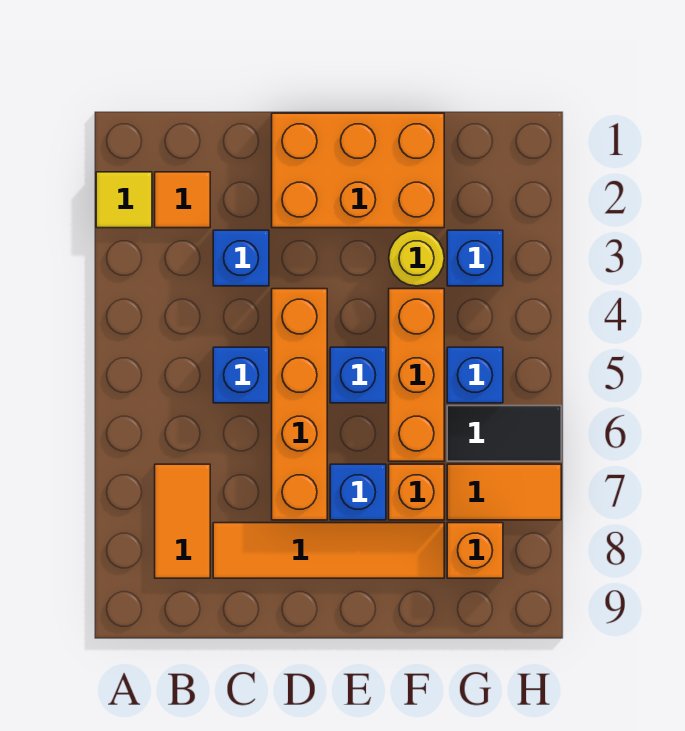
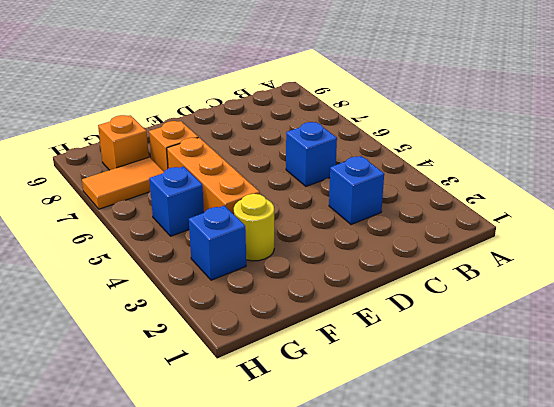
none -> yellow tile A2 level 1
none -> orange tile B2 level 1
none -> orange tile B7:B8 level 1

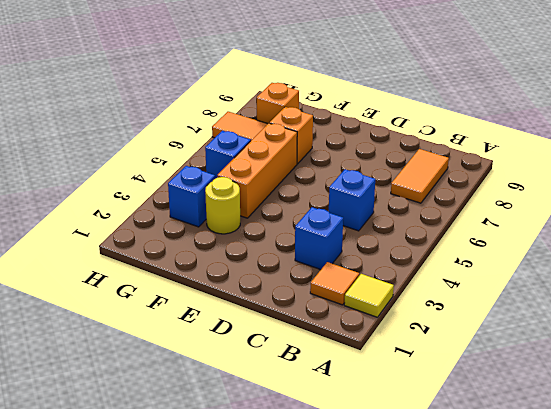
none -> orange tile C8:F8 level 1
none -> orange brick D1:F2 level 1
none -> orange brick D4:D7 level 1

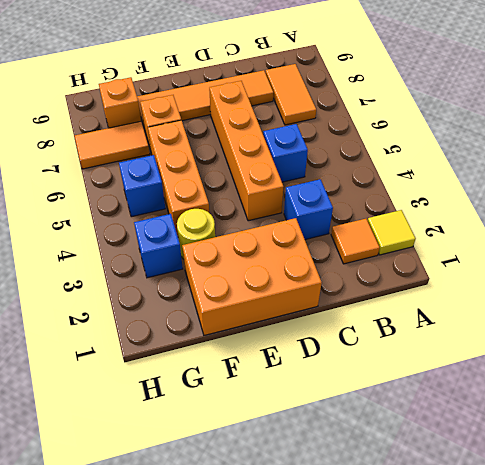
none -> blue brick E5 level 1
none -> blue brick E7 level 1
none -> black tile G6:H6 level 1

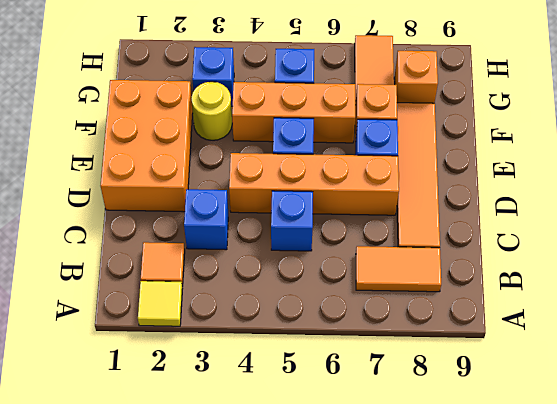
none -> black tile G6:H6 level 1

